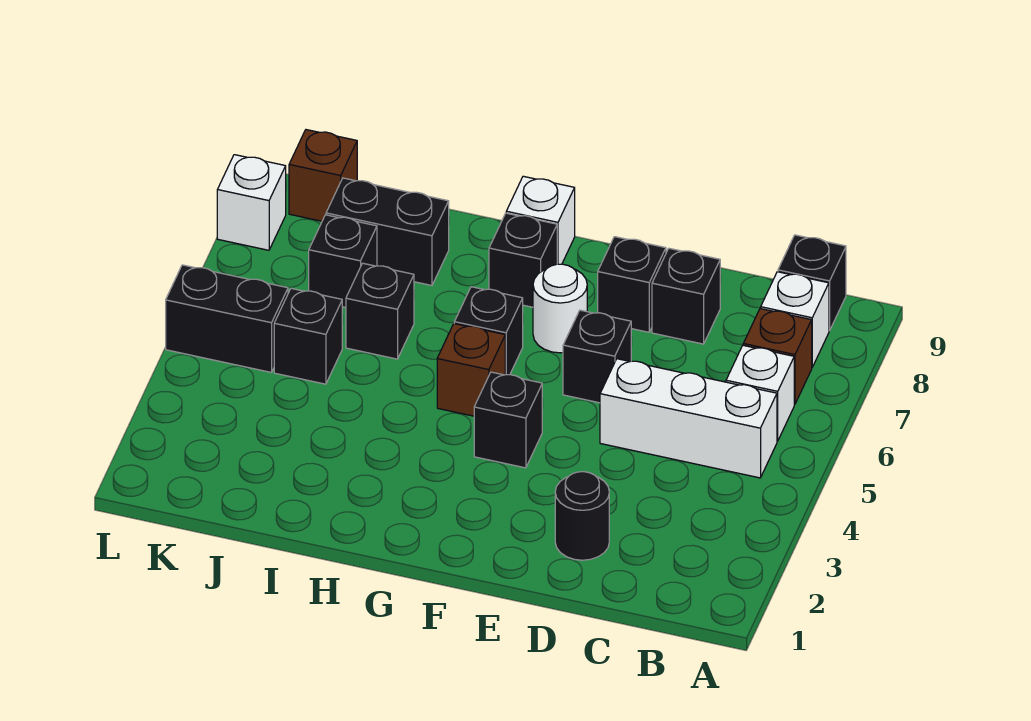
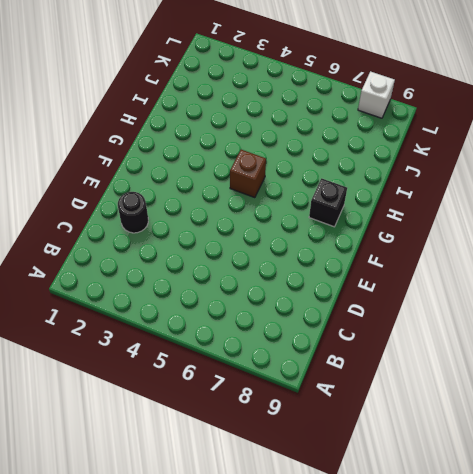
none -> white brick B5:D5 level 1
none -> white brick B6 level 1
none -> brown brick B7 level 1

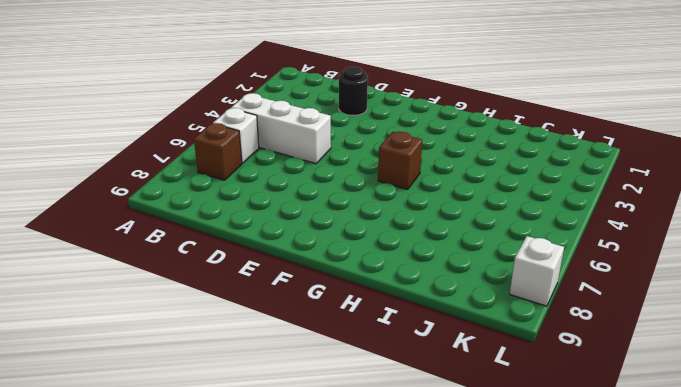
none -> white brick B8 level 1
none -> black brick B9 level 1
none -> black brick D8 level 1

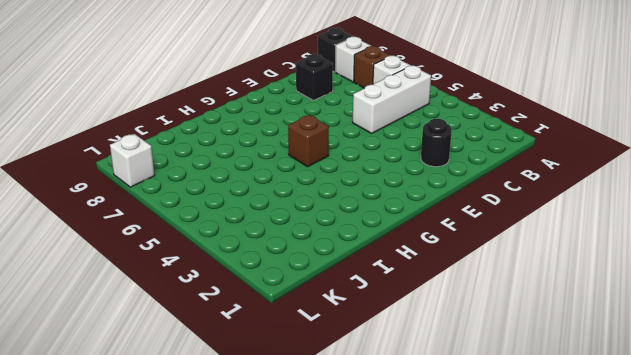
none -> black brick E6 level 1
none -> black brick E8 level 1
none -> black brick F4 level 1

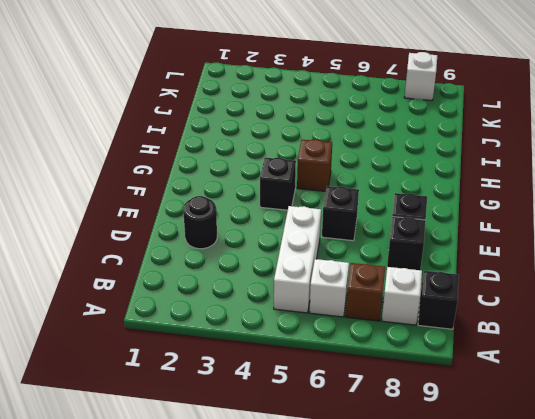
none -> white round brick F7 level 1
none -> black brick G6 level 1
none -> black brick G8 level 1

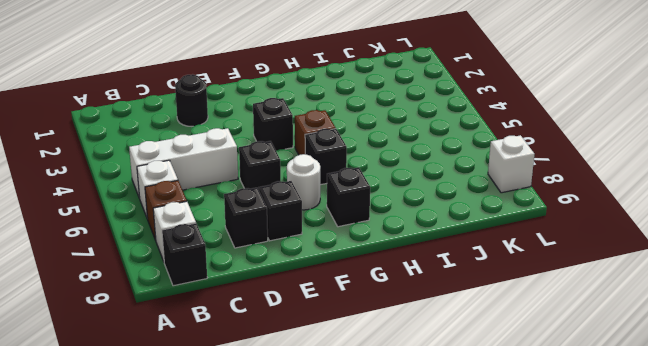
none -> white brick G9 level 1
none -> black brick I6 level 1
none -> black brick I8:J8 level 1

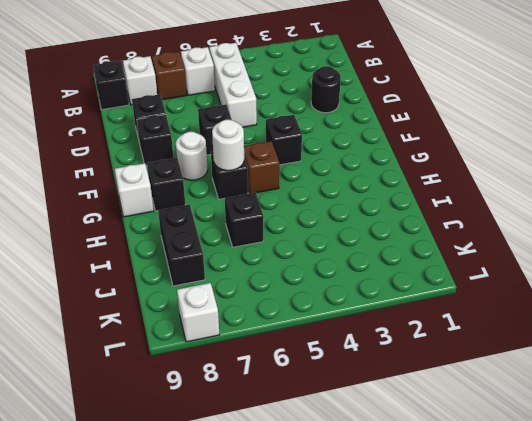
white round brick G6 level 2 -> none
none -> black brick J5 level 1
none -> black brick J7 level 1
none -> black brick K5:L5 level 1

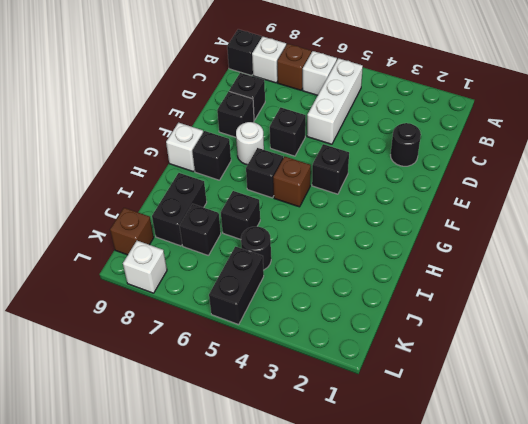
black round brick J5 level 1 -> black brick J5 level 1

